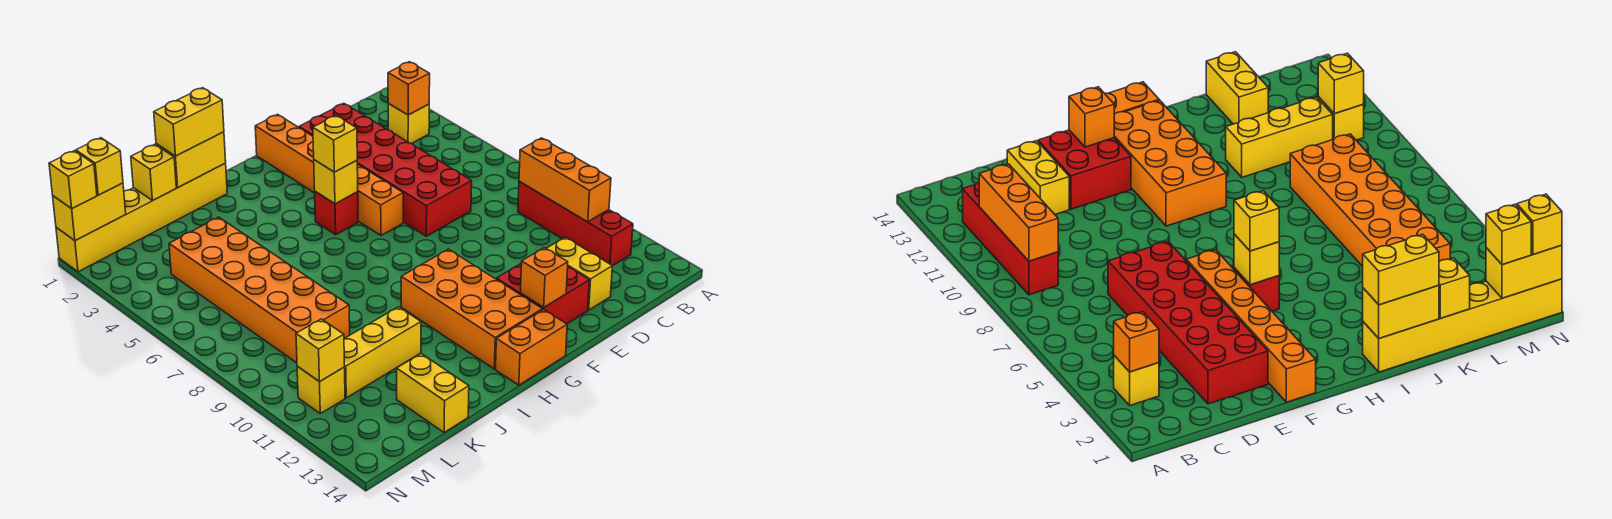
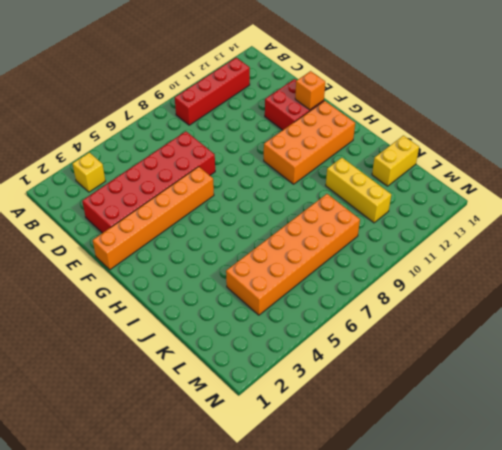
none -> yellow brick D12:D13 level 1
none -> red brick G5 level 1
none -> orange brick G14:H14 level 1

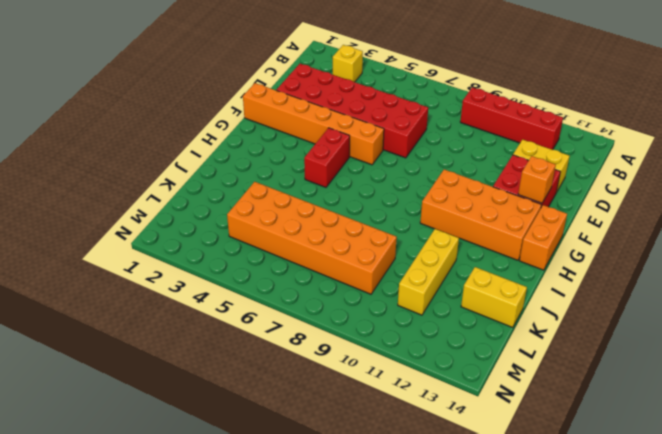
red brick G5:H5 level 1 -> red brick G5 level 1
none -> yellow brick I1:N1 level 1
none -> yellow brick M11 level 1
none -> orange brick B3 level 2

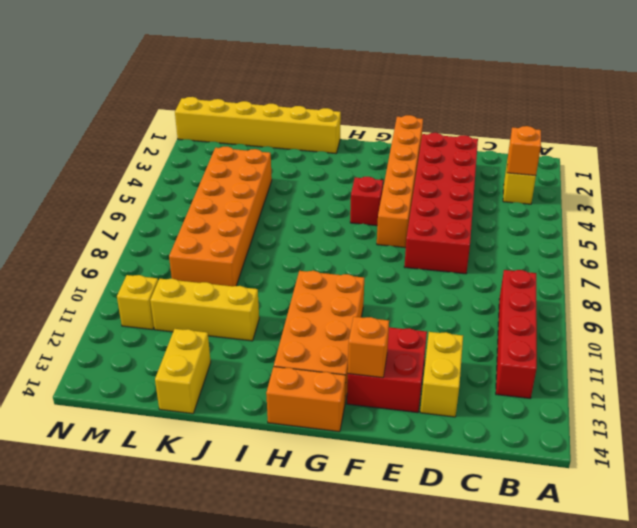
none -> orange brick B9:B11 level 2
none -> yellow brick G5 level 2
none -> yellow brick I1:J1 level 2

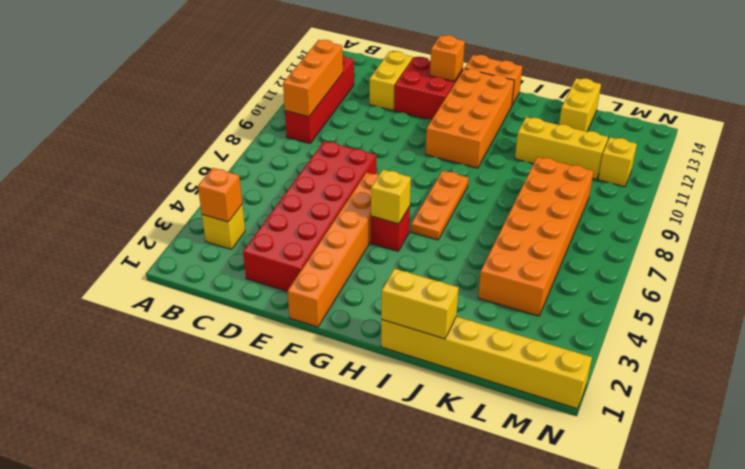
orange plate H6:H8 level 1 -> none
none -> yellow brick K1 level 2
none -> yellow brick M1:N1 level 2
none -> yellow brick M11 level 2

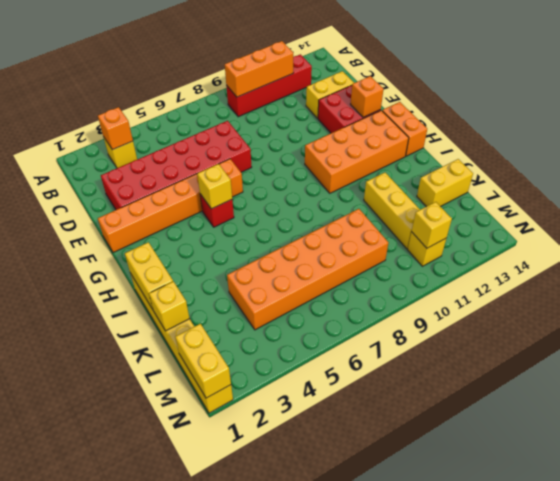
none -> yellow brick G5 level 3
none -> yellow brick I1:J1 level 3
none -> yellow brick M1 level 3

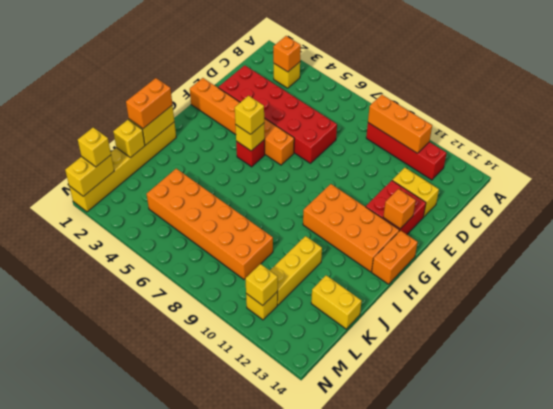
orange brick I1:J1 level 3 -> yellow brick I1:J1 level 3
none -> yellow brick N1 level 3

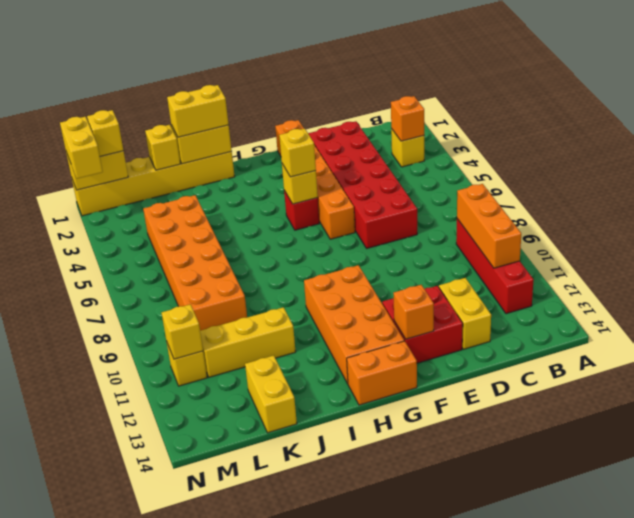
yellow brick N1:N2 level 3 -> yellow brick N1 level 3

